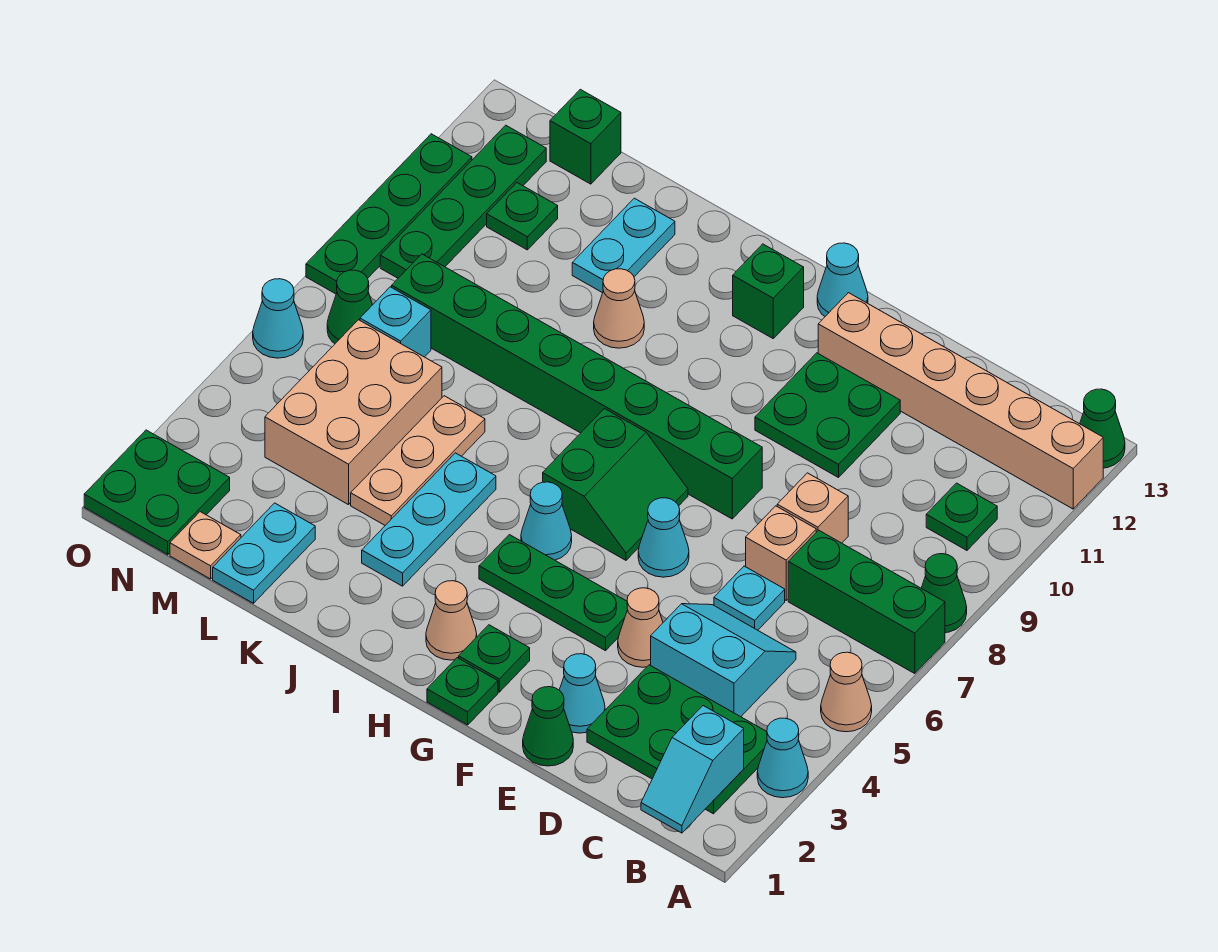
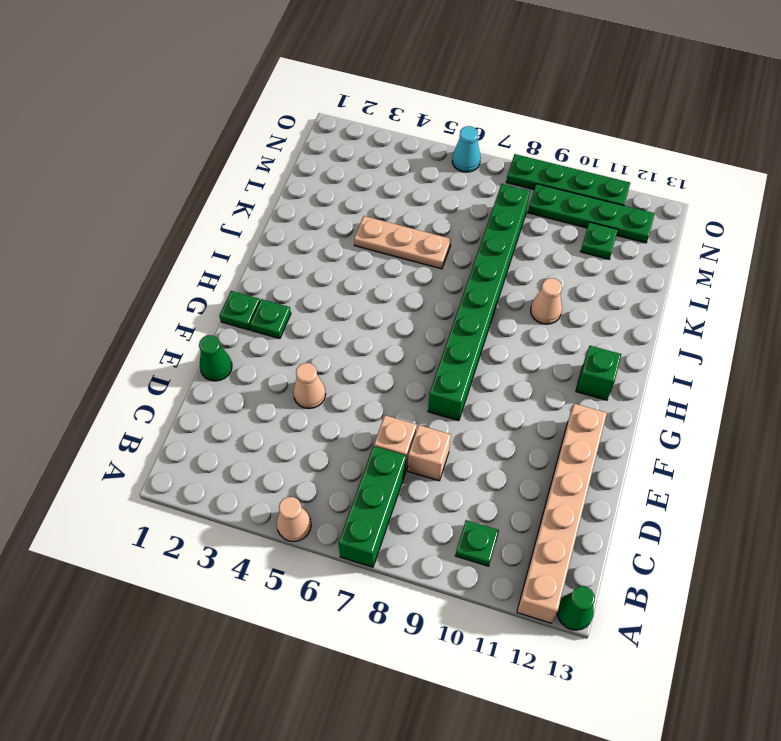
none -> cyan cone A3 level 1
none -> green cone A8 level 1
none -> green plate B2:D3 level 1
none -> cyan slope C4:D5 level 1 top 4

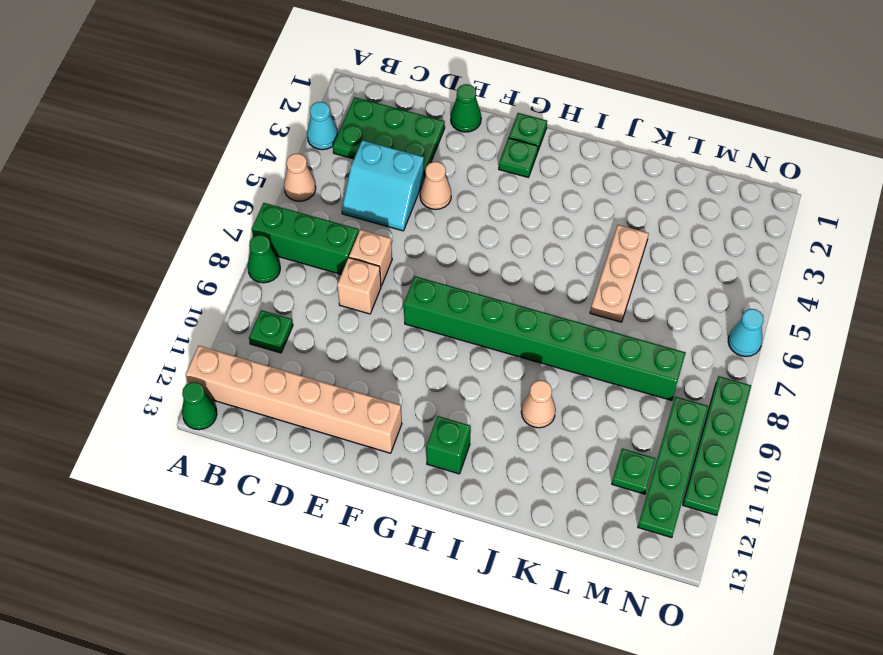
none -> cyan plate D6 level 1
none -> cyan cone E2 level 1
none -> green plate E10:F11 level 1
none -> green plate F4:H4 level 1

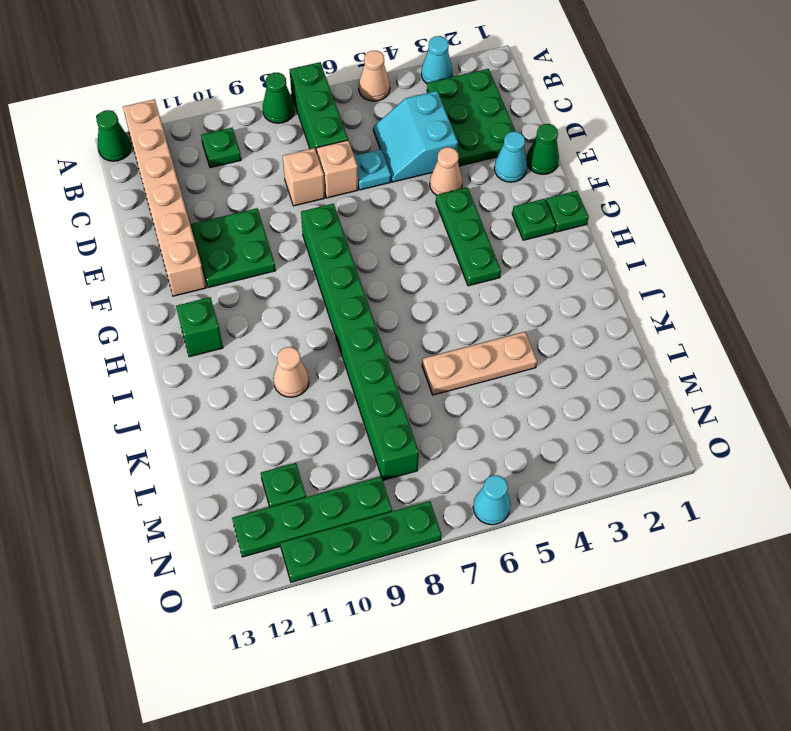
none -> cyan cone F6 level 1
none -> green slope G6:H7 level 1 top H
none -> cyan cone G13 level 1
none -> tan cone H2 level 1

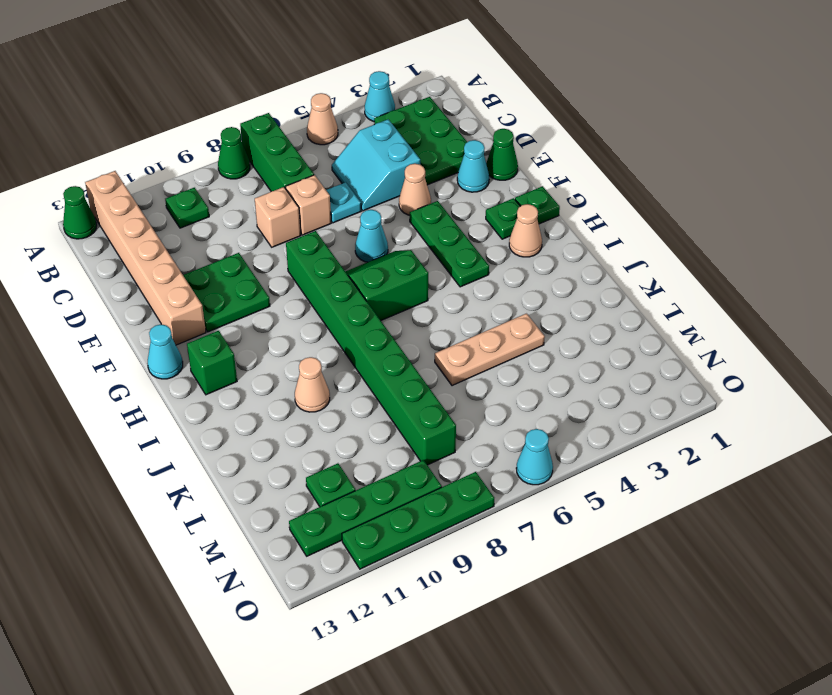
none -> cyan cone H5 level 1
none -> cyan plate J3:J5 level 1
none -> cyan plate K11:K12 level 1
none -> cyan plate L1:L2 level 1

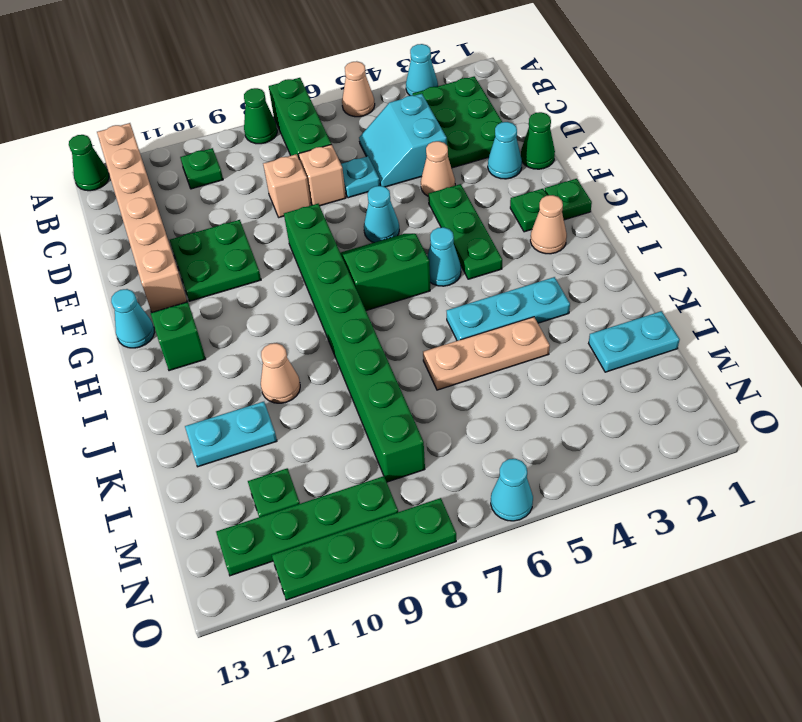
none -> tan brick L4:M6 level 1
none -> tan plate M1 level 1
none -> cyan brick M7 level 1
none -> green brick M13 level 1

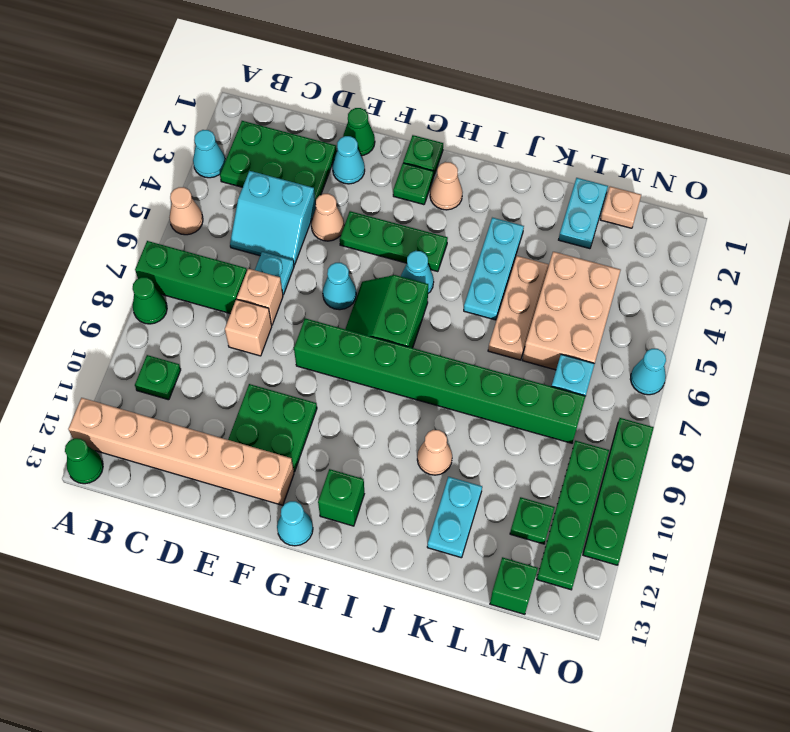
none -> green plate N1:O2 level 1
none -> green cone N7 level 1
none -> cyan slope B1:B2 level 2 top 2

